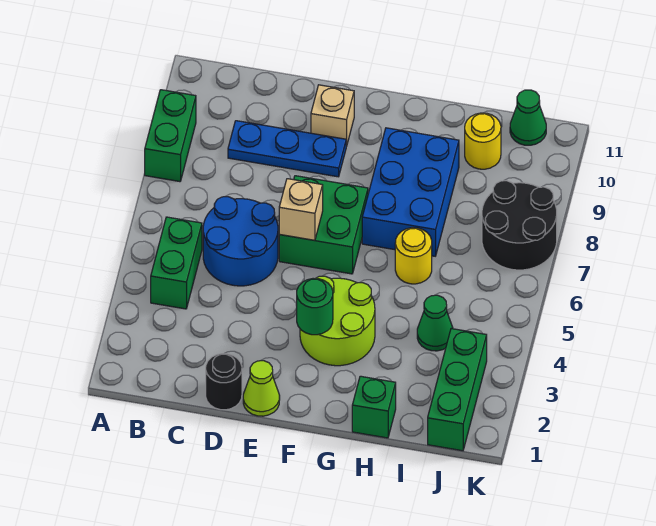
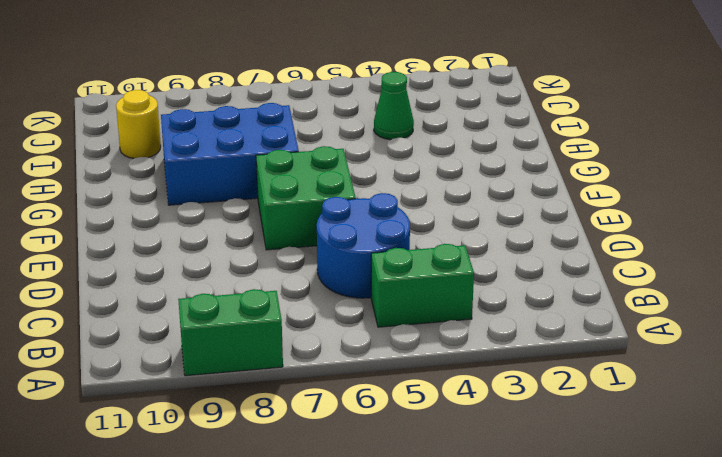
none -> blue plate C9:E9 level 1
none -> black round brick D1 level 1
none -> lime cone E1 level 1

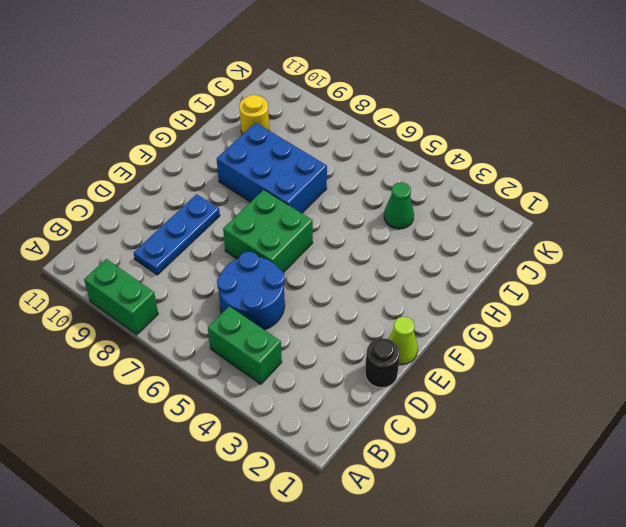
none -> tan brick E10 level 1
none -> lime round brick F3:G4 level 1
none -> green brick H1 level 1

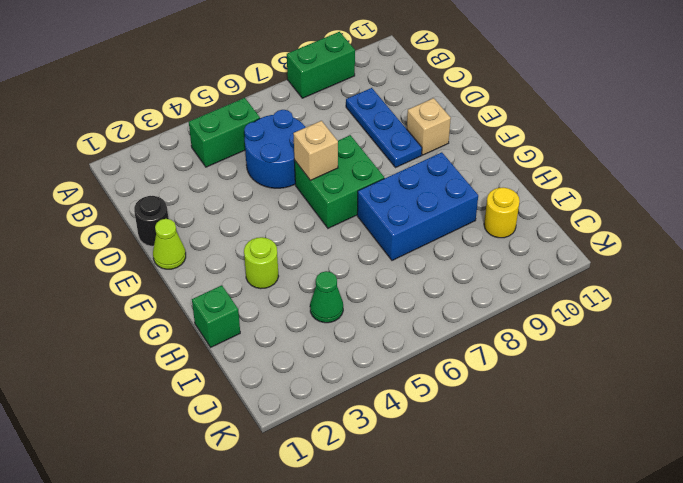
lime round brick G3 level 1 -> lime round brick F3:G4 level 1
none -> yellow round brick H6 level 1
none -> green brick J1:J3 level 1
none -> black round brick J7:K8 level 1

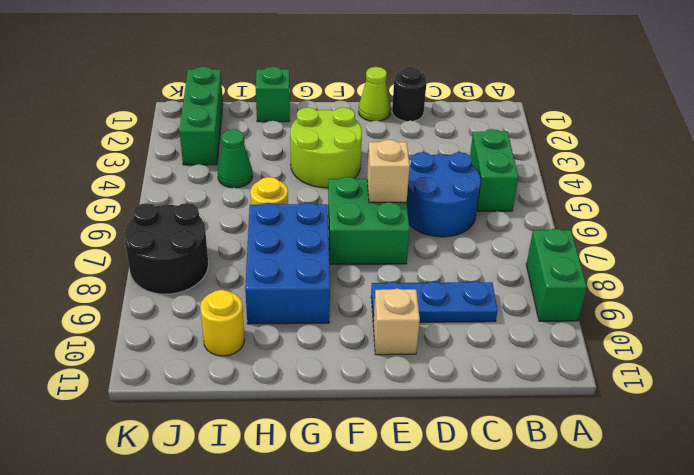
none -> green cone J11 level 1
none -> green round brick F3 level 2

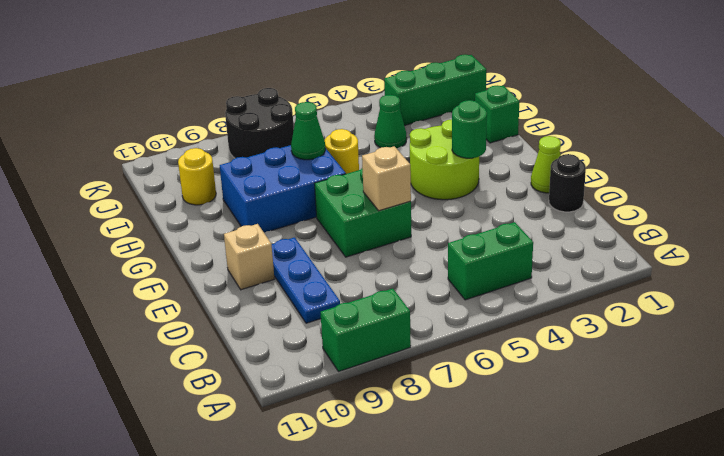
green cone H7 level 2 -> green cone J11 level 1
none -> blue round brick C5:D6 level 1

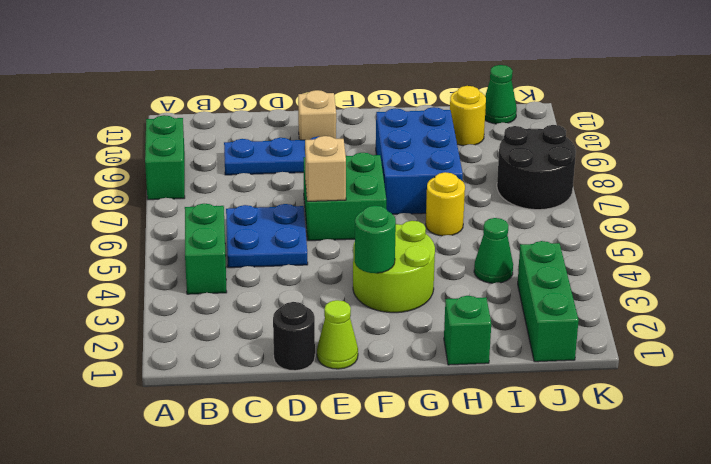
blue plate C5:D6 level 1 -> blue round brick C5:D6 level 1

